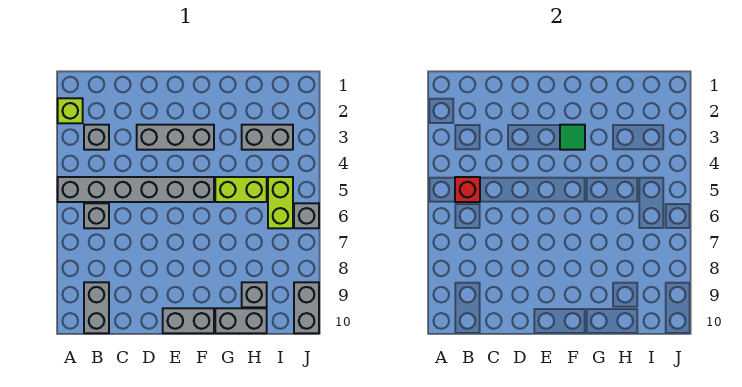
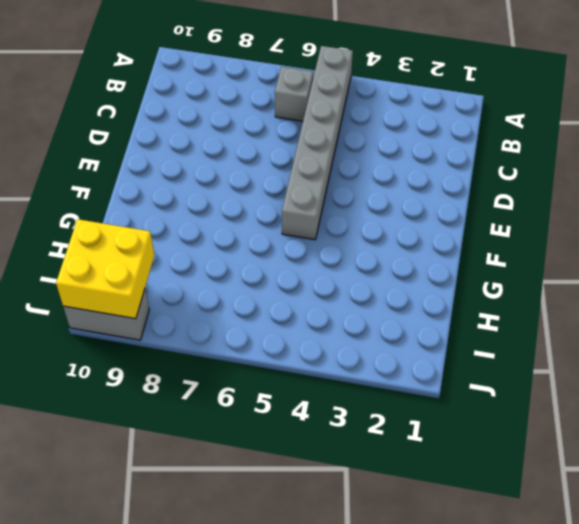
yellow brick I9:J10 level 2 -> none
none -> lime brick A2 level 1
none -> grey brick B3 level 1
none -> grey brick B9:B10 level 1

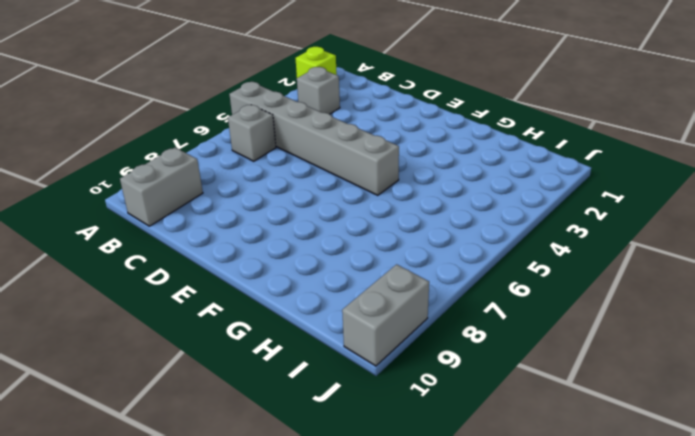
none -> grey brick D3:F3 level 1
none -> grey brick E10:F10 level 1
none -> lime brick G5:H5 level 1

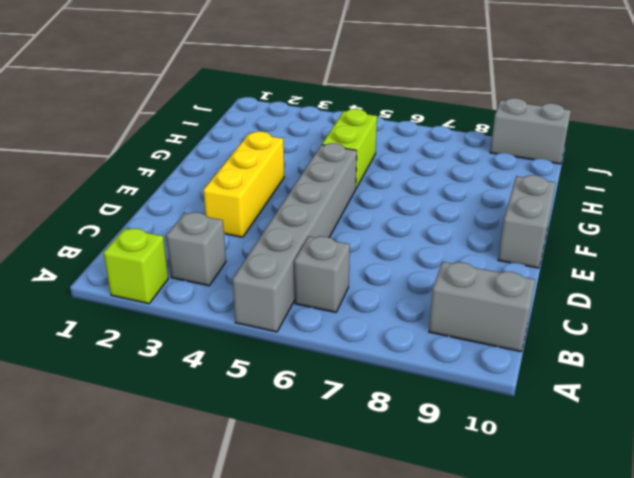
yellow brick D3:F3 level 1 -> grey brick D3:F3 level 1
none -> grey brick G10:H10 level 1
none -> grey brick H3:I3 level 1
none -> grey brick H9 level 1

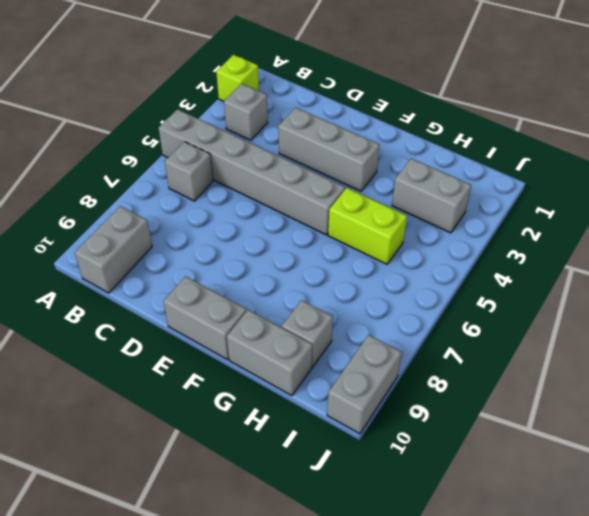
none -> lime brick I5:I6 level 1
none -> grey brick J6 level 1
none -> red brick B5 level 2

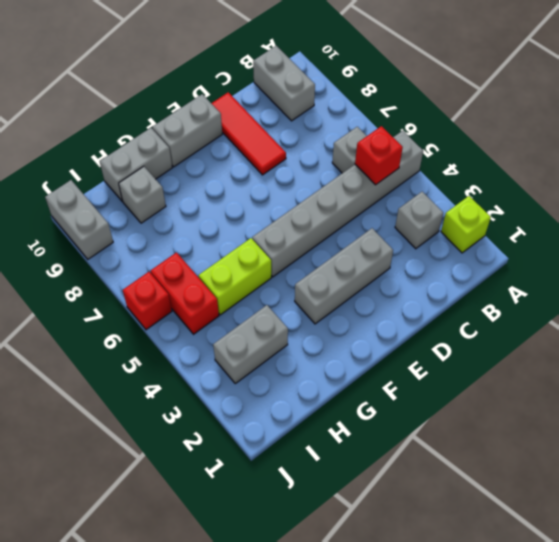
red tile D8:D10 level 1 -> none
red brick I5:I6 level 1 -> lime brick I5:I6 level 1
red brick J6 level 1 -> grey brick J6 level 1
none -> green tile F3 level 2

